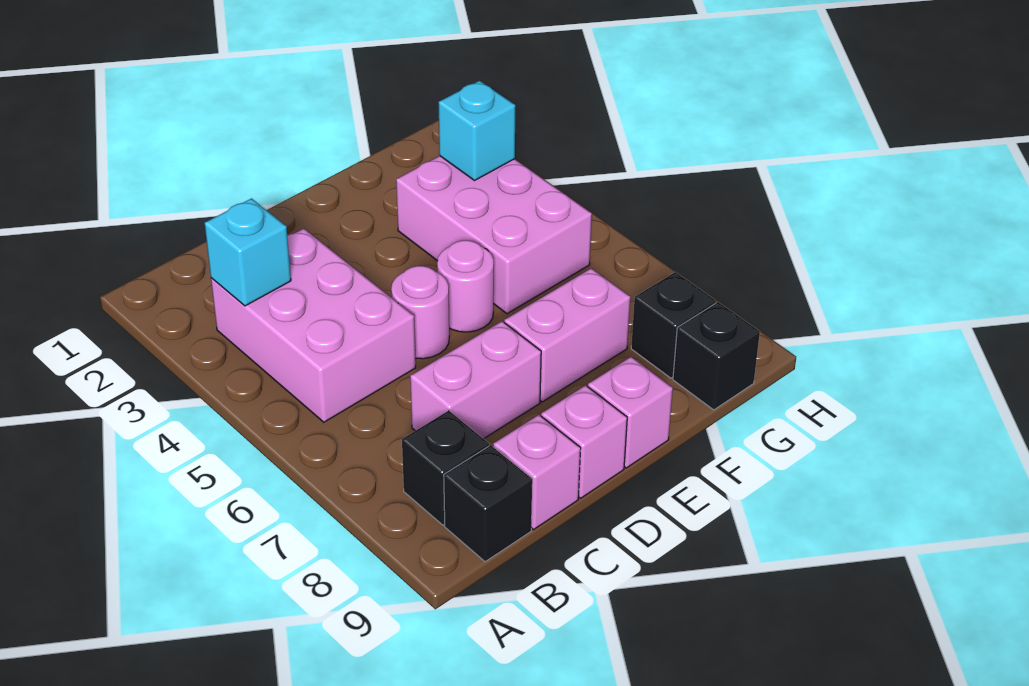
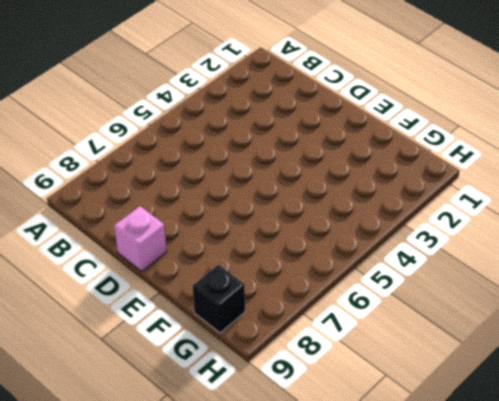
none -> pink brick B3:C5 level 1
none -> black brick B8 level 1
none -> black brick B9 level 1

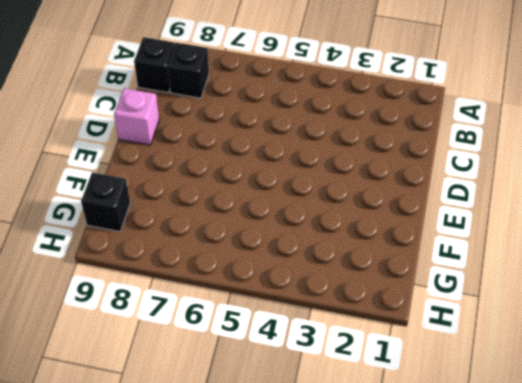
none -> pink brick B3:C5 level 1
none -> pink brick C7:D7 level 1
none -> pink brick C9 level 1

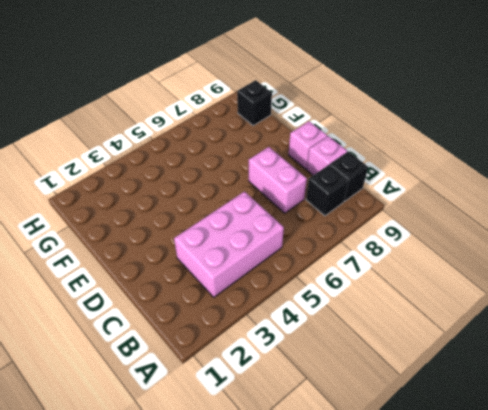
none -> pink round brick D5 level 1
none -> pink round brick E5 level 1
none -> pink brick E7:F7 level 1

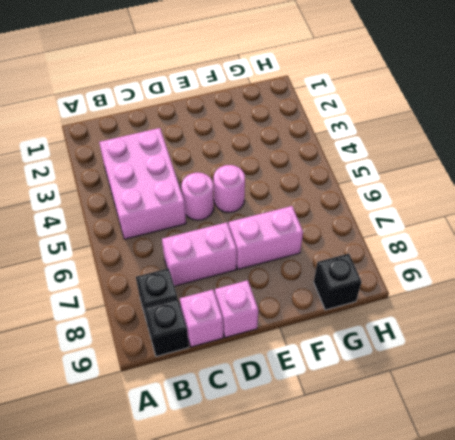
none -> pink brick E9 level 1
none -> pink brick F3:G5 level 1
none -> black brick G8 level 1

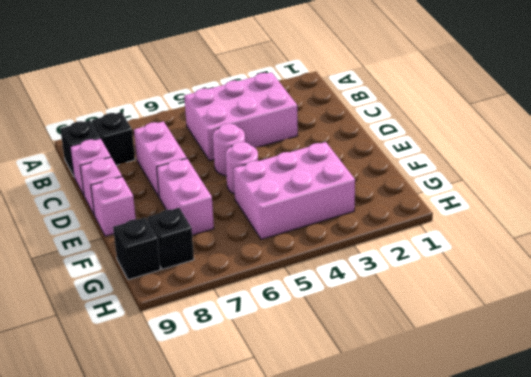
none -> cyan brick B3 level 2
none -> cyan brick G3 level 2

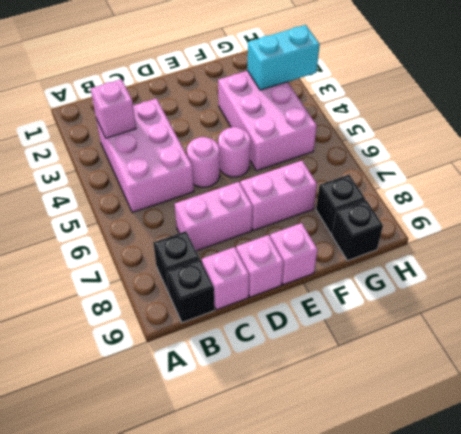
pink brick B3 level 2 -> cyan brick B3 level 2
cyan brick G3:H3 level 2 -> cyan brick G3 level 2

